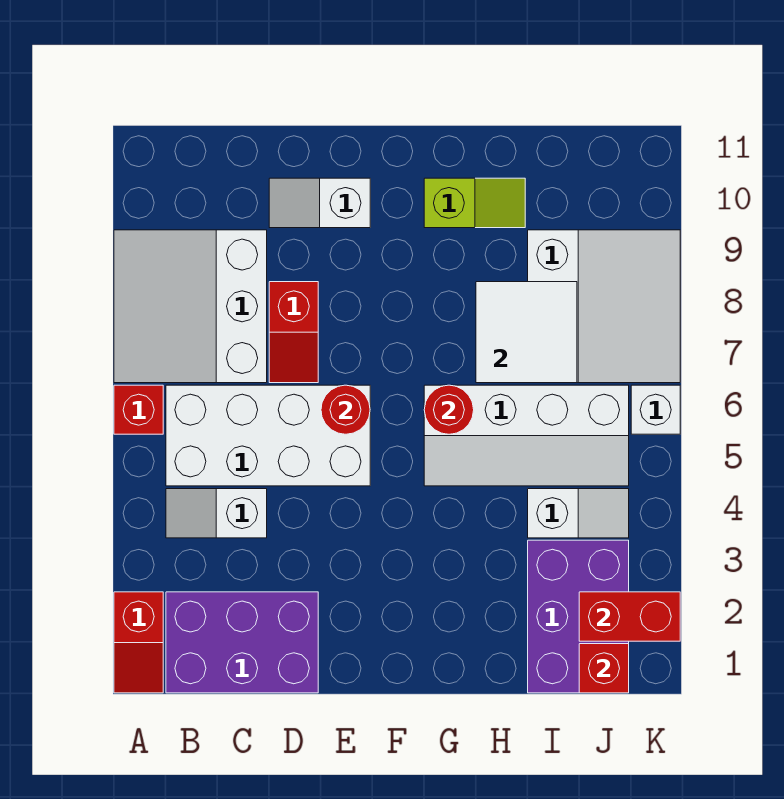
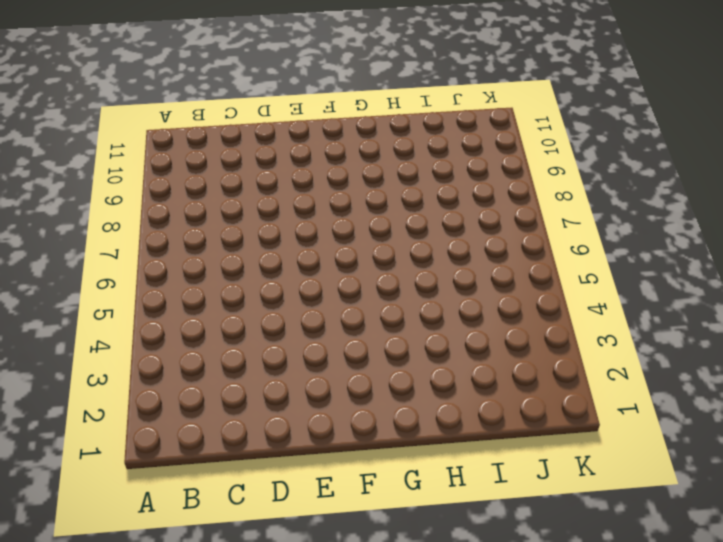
none -> red slope A1:A2 level 1 top 2
none -> red brick A6 level 1
none -> white slope A7:C9 level 1 top C

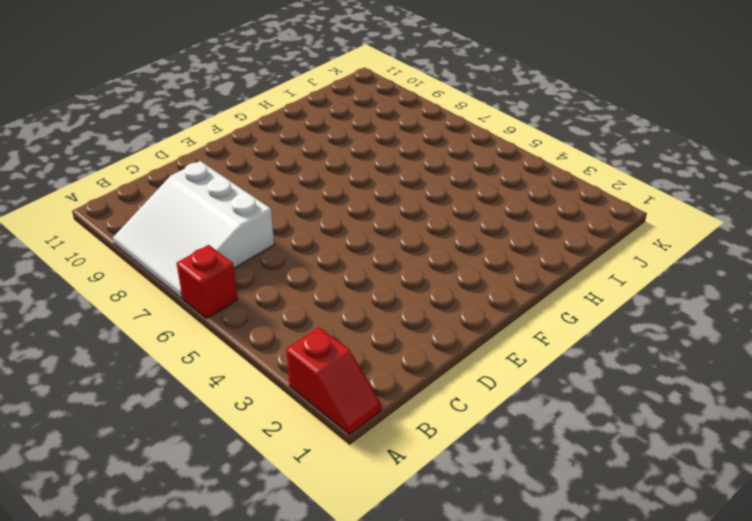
none -> purple brick B1:D2 level 1
none -> white slope B4:C4 level 1 top C
none -> white brick B5:E6 level 1

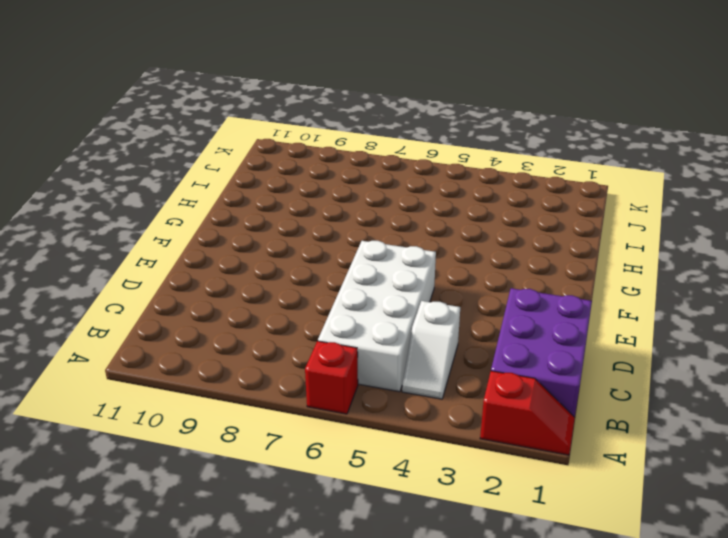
none -> white slope A7:C9 level 1 top C
none -> red slope D7:D8 level 1 top 8
none -> white slope D10:E10 level 1 top E

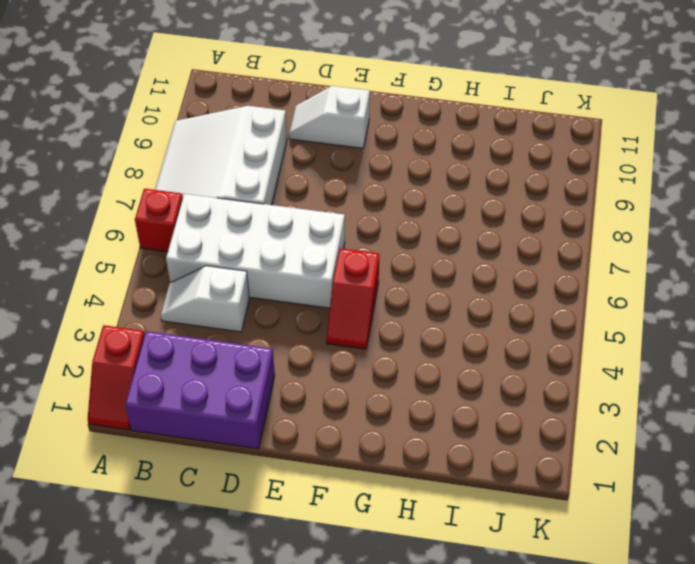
red slope F4:F5 level 1 top 5 -> red slope D7:D8 level 1 top 8
none -> white slope G5:J6 level 1 top 6
none -> lime slope G10:H10 level 1 top G
none -> purple brick I1:J3 level 1

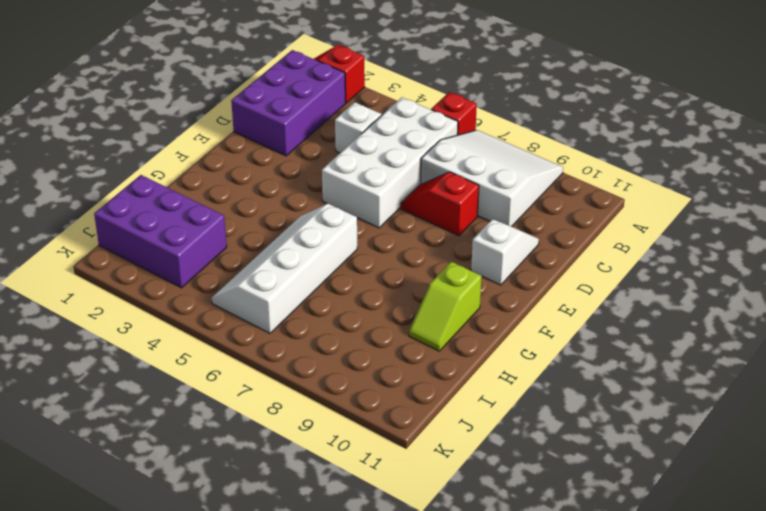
none -> white slope I4:J4 level 1 top I
none -> white slope I7:K9 level 1 top I
none -> white brick K6 level 1

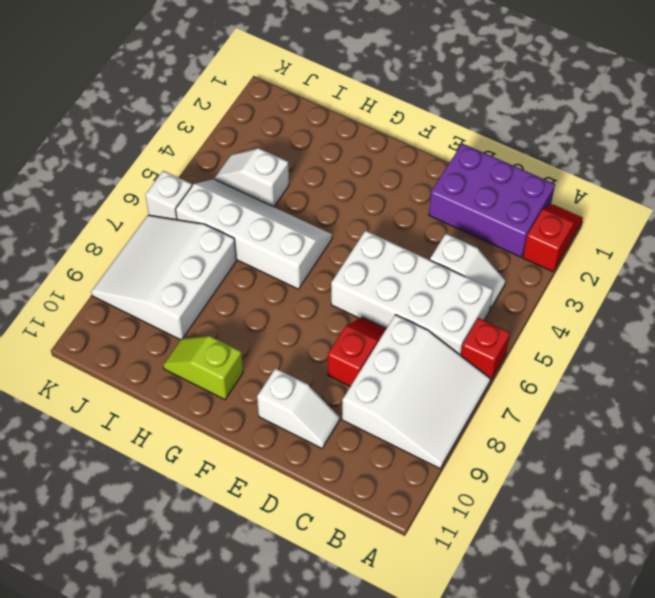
none -> purple brick I1:J3 level 1
none -> red round brick E6 level 2
none -> red round brick G6 level 2

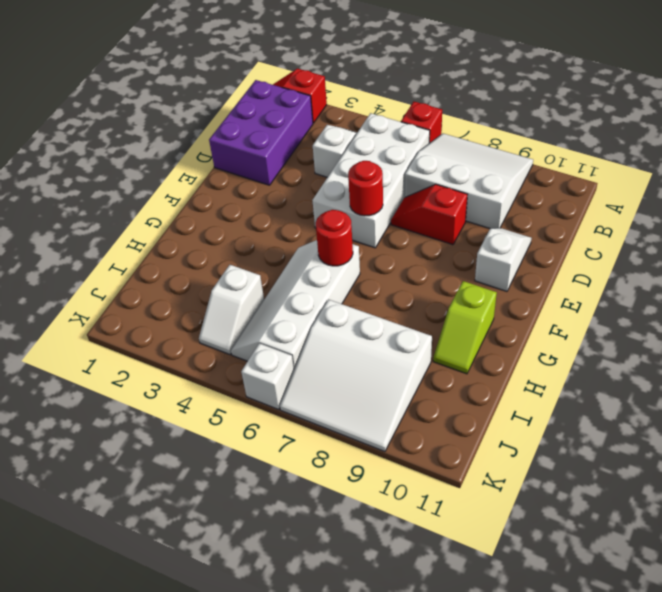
none -> purple brick I1:J3 level 1
none -> white tile H7:I8 level 2
none -> red brick J1 level 2

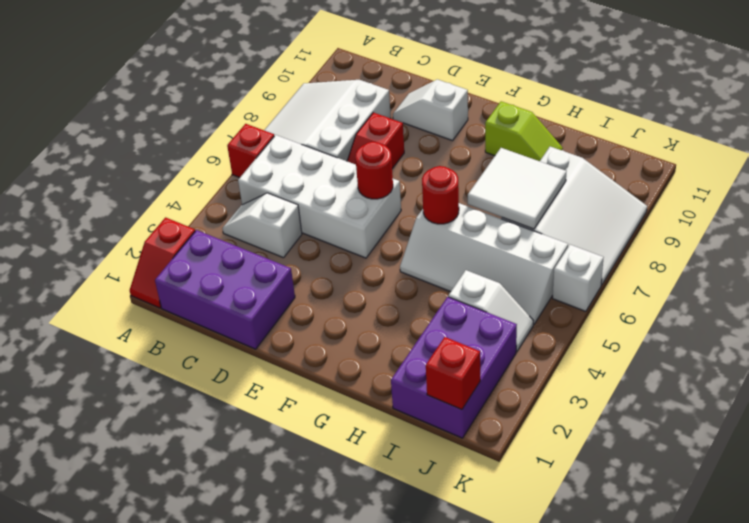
none -> red brick J2:K2 level 2

